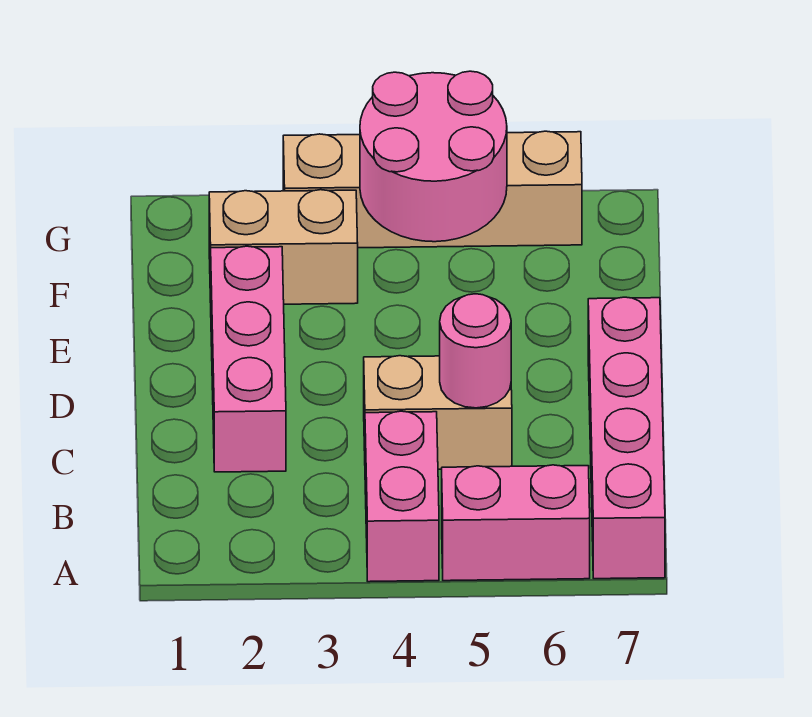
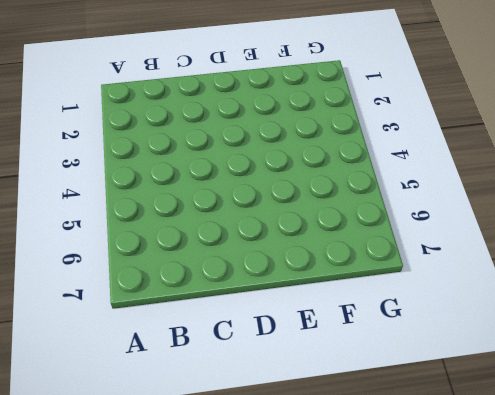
none -> pink brick A4:B4 level 1
none -> pink brick A5:A6 level 1

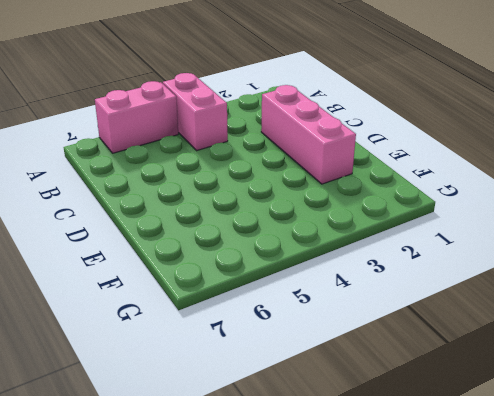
none -> pink brick A7:D7 level 1
none -> tan brick C4:C5 level 1

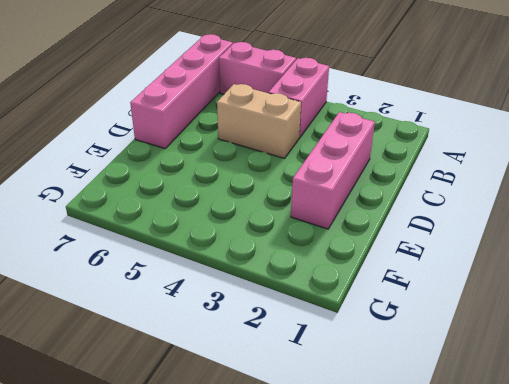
none -> tan brick F2:F3 level 1
none -> tan brick G3:G6 level 1

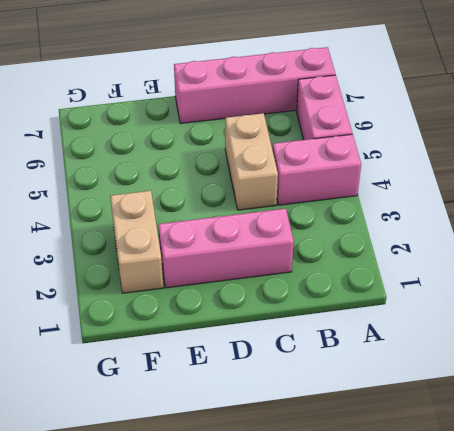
none -> tan brick G3:G6 level 1
none -> pink round brick C5 level 2

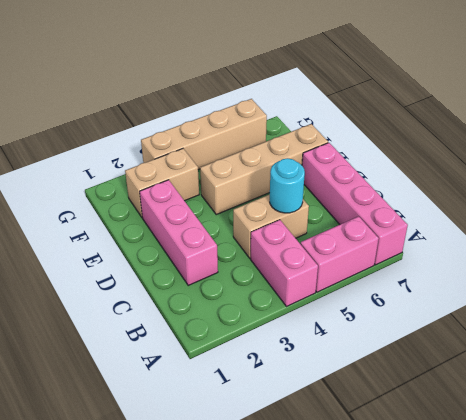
cyan round brick C5 level 2 -> pink round brick C5 level 2
tan brick E4:E7 level 1 -> none
none -> pink round brick F4:G5 level 2

